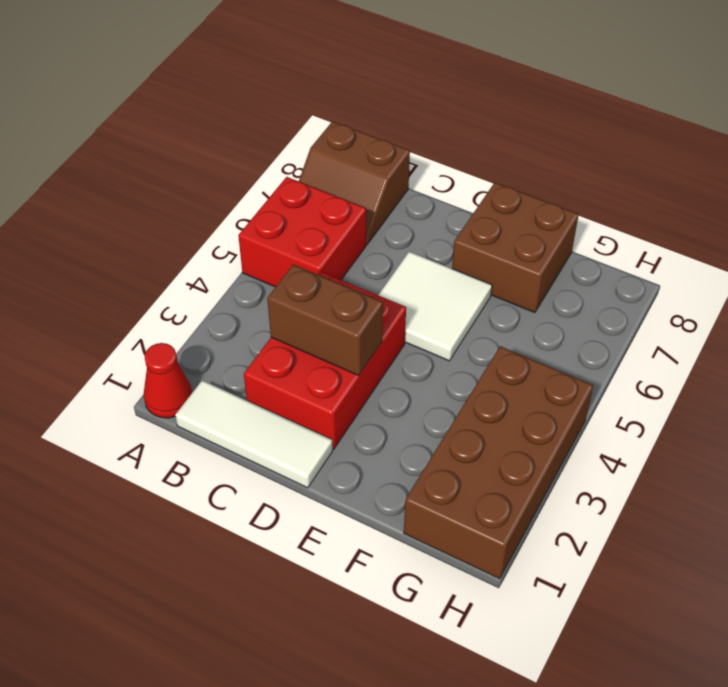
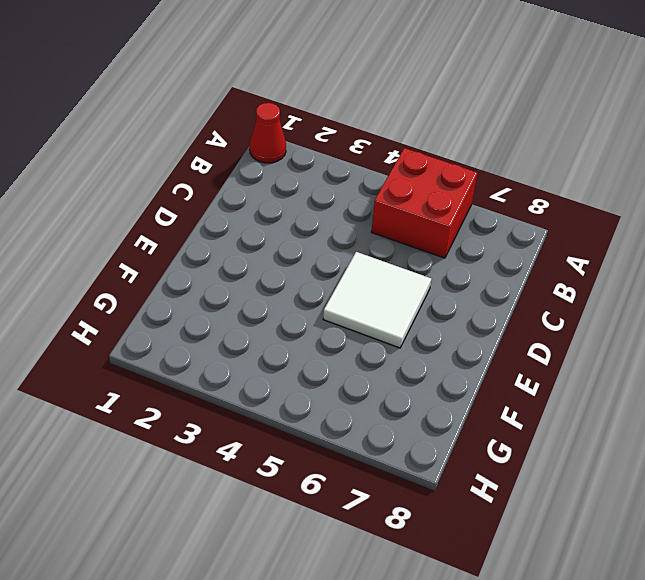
none -> brown slope A7:B8 level 1 top 8
none -> white tile B1:D1 level 1

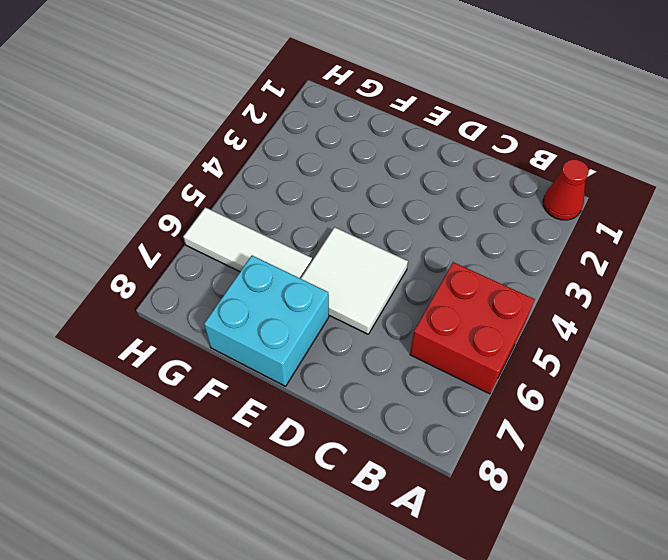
cyan brick E7:F8 level 1 -> brown brick E7:F8 level 1
white tile F6:H6 level 1 -> white tile B1:D1 level 1
none -> brown slope A7:B8 level 1 top 8
none -> red brick C2:D4 level 1

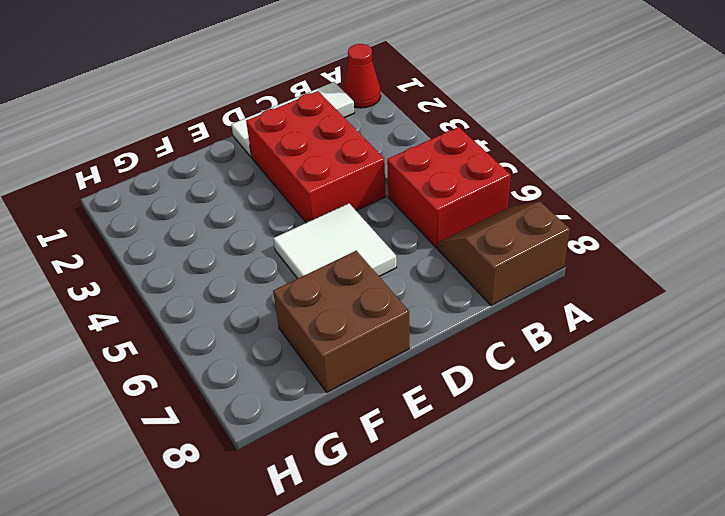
none -> brown brick G1:H4 level 1
none -> brown brick C3:D3 level 2

